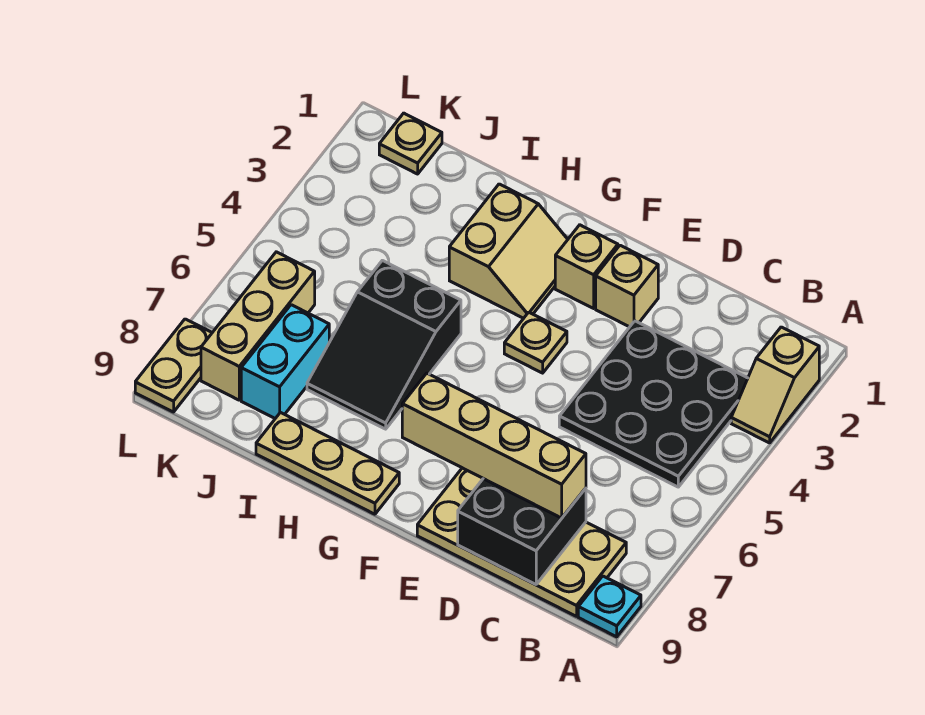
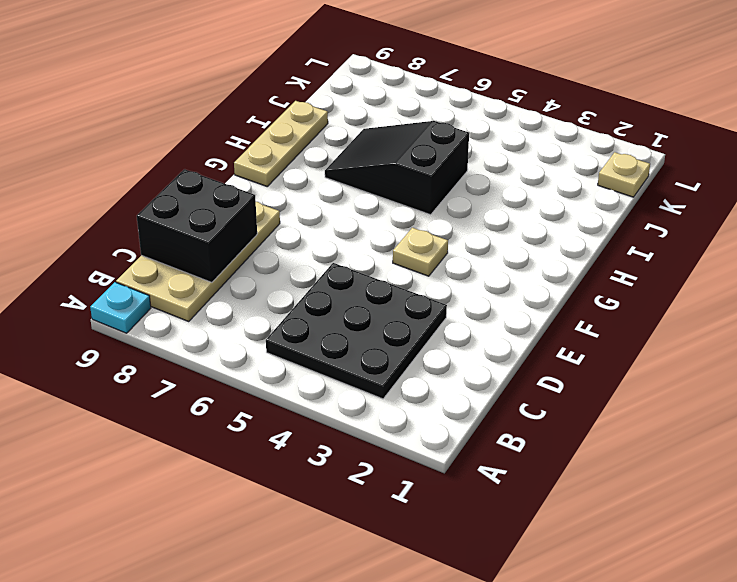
none -> tan slope A2:A3 level 1 top 2
none -> tan brick E2 level 1
none -> tan brick F2 level 1

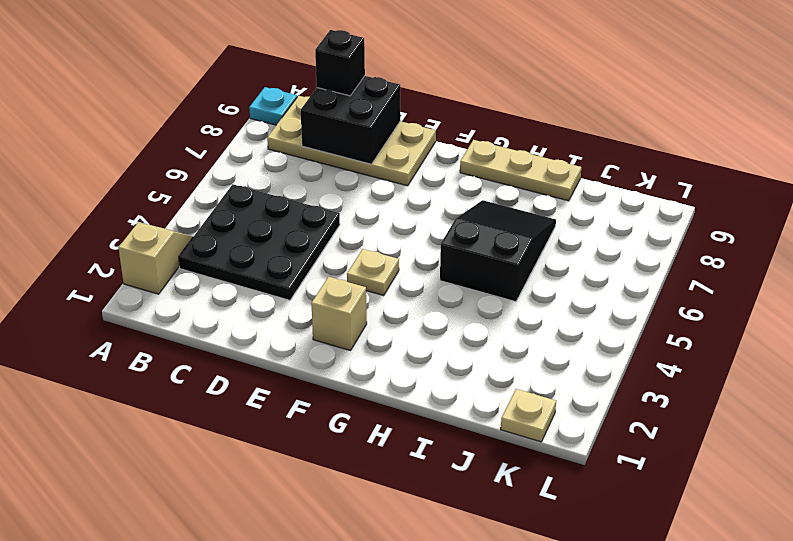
black brick C9 level 3 -> none
none -> tan brick E2 level 1
none -> tan slope G2:H3 level 1 top H
none -> cyan brick J7:J8 level 1

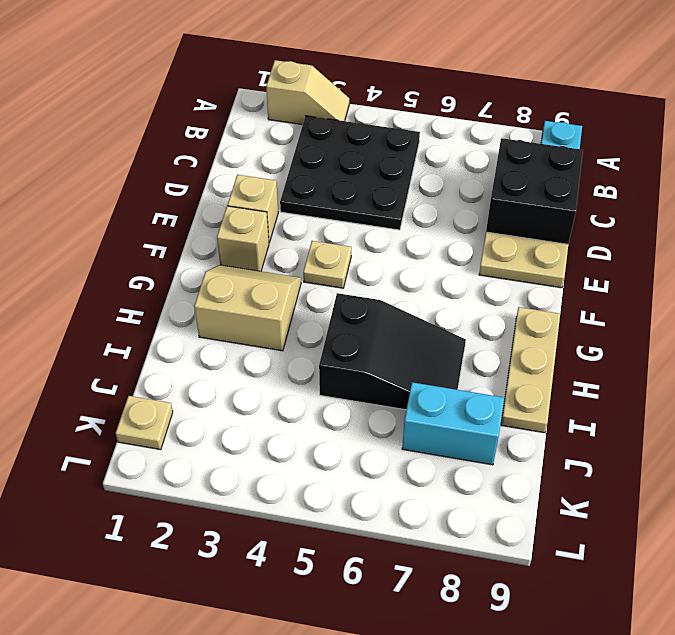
none -> tan brick K6:K8 level 1
none -> tan plate L8:L9 level 1
none -> tan brick C8:F8 level 3

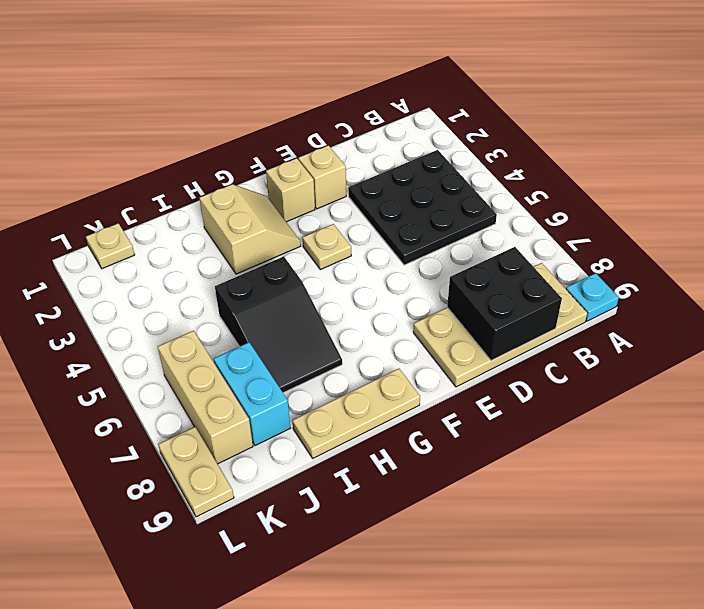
none -> tan slope A2:A3 level 1 top 2
none -> tan brick C8:F8 level 3

